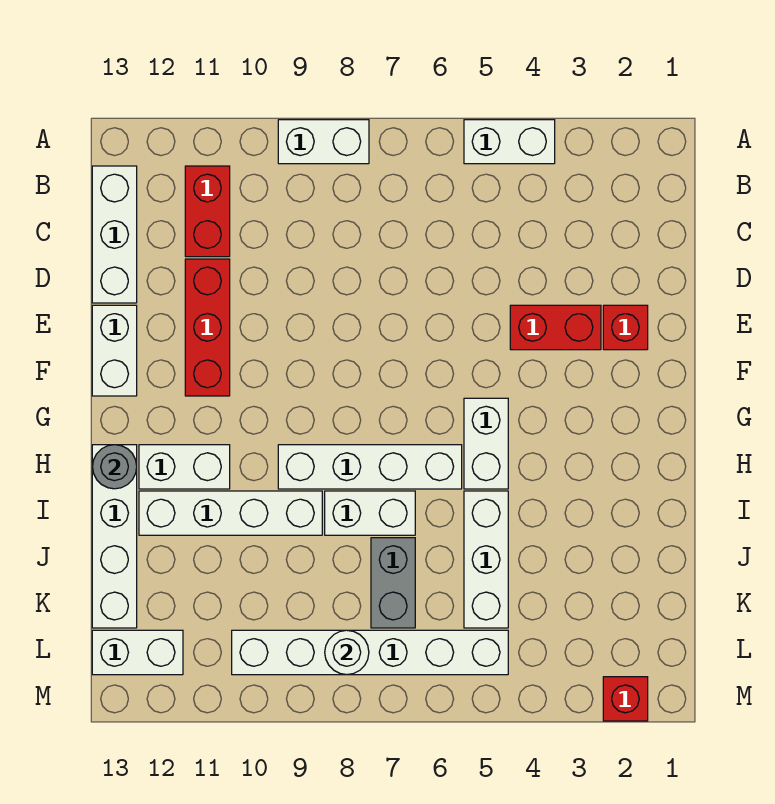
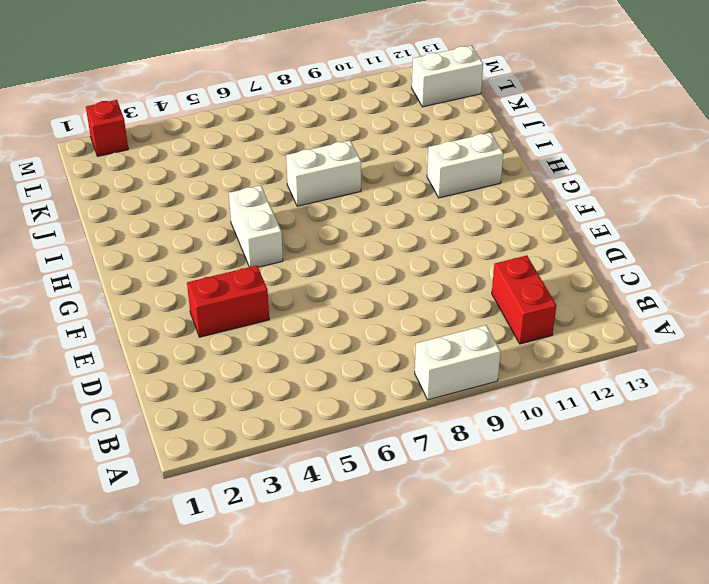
none -> white brick A4:A5 level 1
none -> white brick B13:D13 level 1
none -> red brick D11:F11 level 1

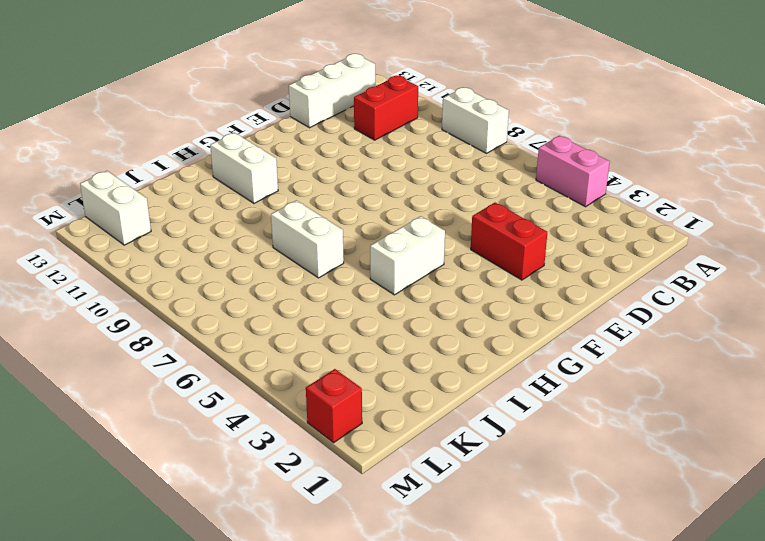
pink brick A4:A5 level 1 -> white brick A4:A5 level 1
none -> red brick D11:F11 level 1
none -> red brick E2 level 1
none -> white brick E13:F13 level 1

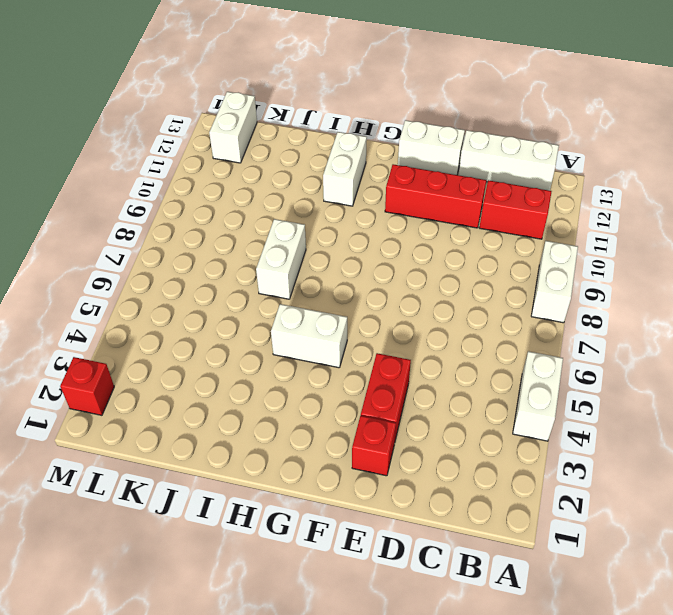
none -> white brick H6:H9 level 1
none -> white brick H13:K13 level 1
none -> white brick I5:K5 level 1

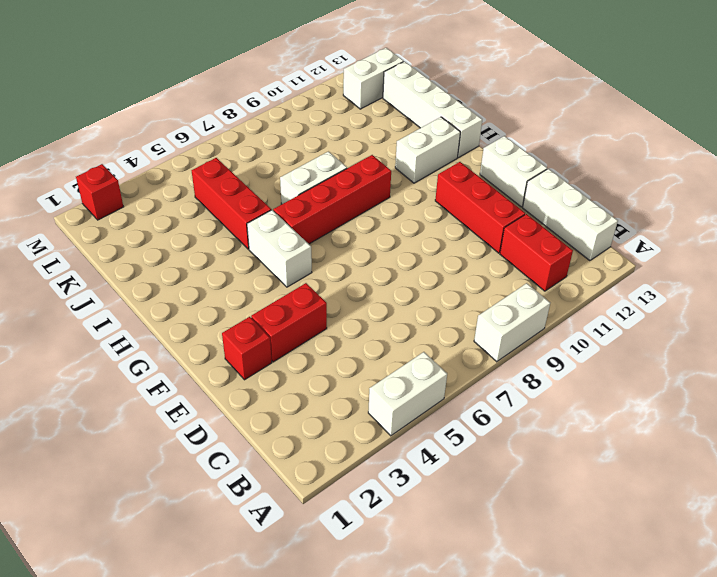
red brick H6:H9 level 1 -> white brick H6:H9 level 1
red brick I5:K5 level 1 -> white brick I5:K5 level 1
none -> white brick I9:I12 level 1
none -> grey brick J7:K7 level 1
none -> white brick L5:L10 level 1

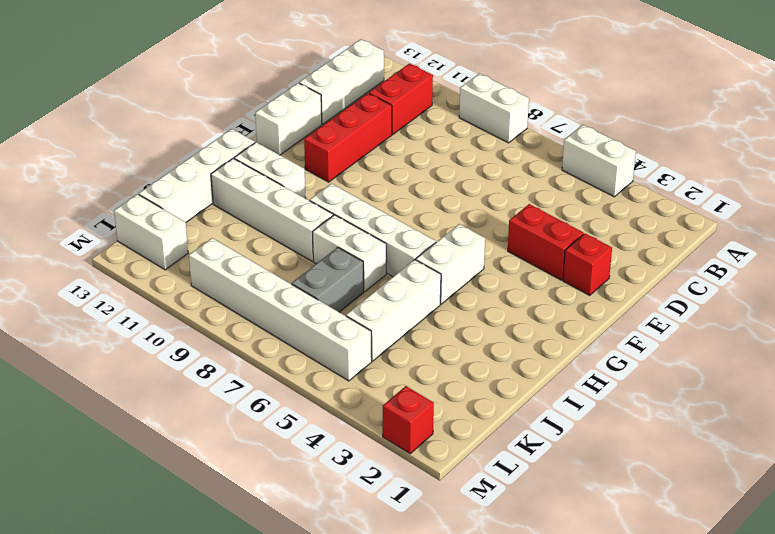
none -> grey round brick H13 level 2
none -> white round brick L8 level 2

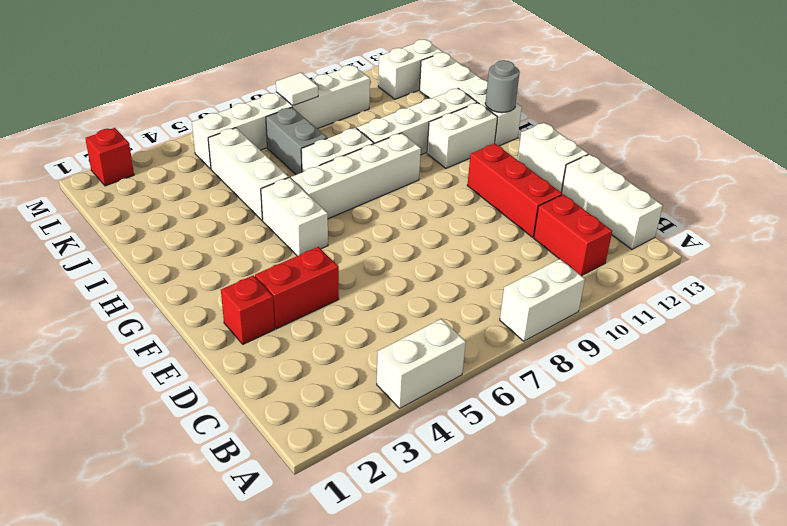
white tile L8 level 2 -> white round brick L8 level 2

